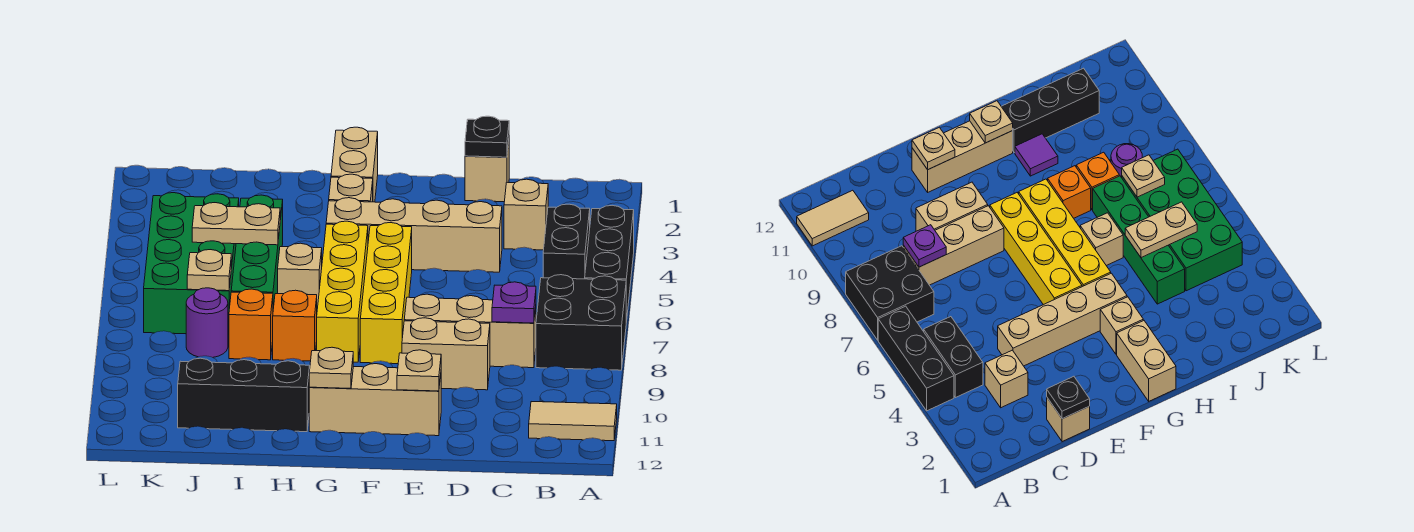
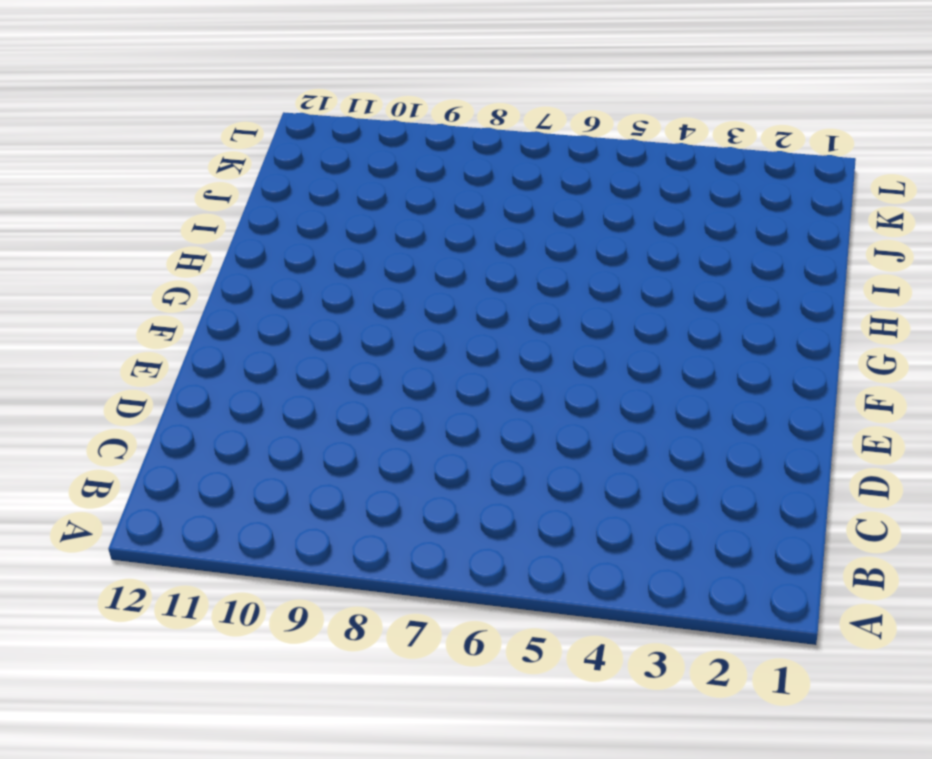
none -> black brick A4:A6 level 1
none -> black brick A7:B8 level 1
none -> tan tile A11:B11 level 1

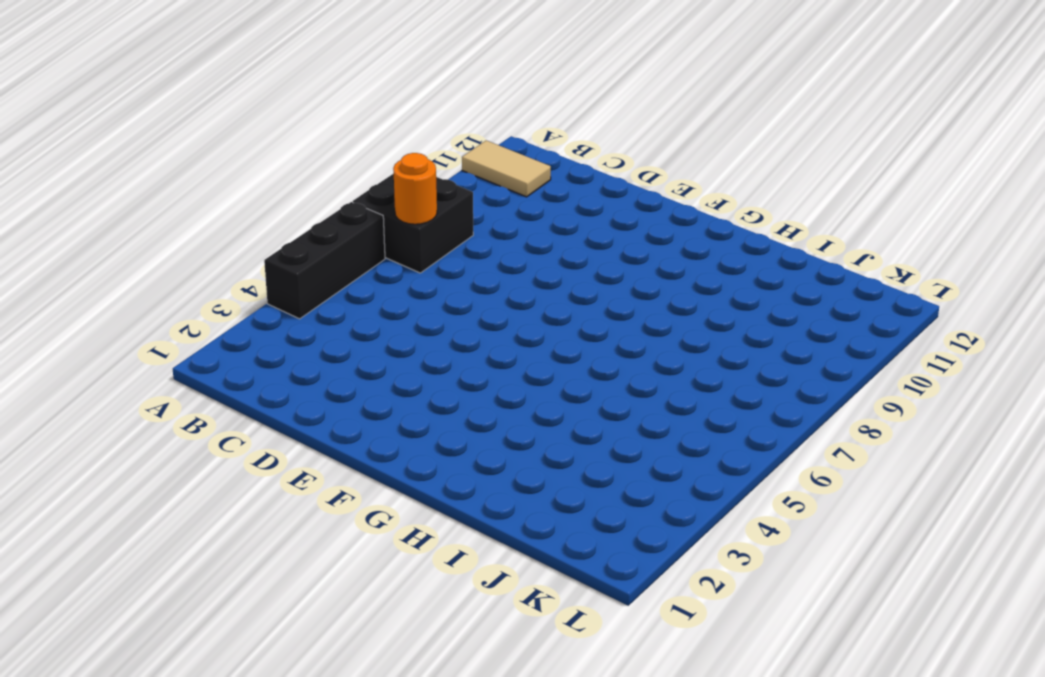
orange round brick B7 level 2 -> none
none -> black brick B4:B5 level 1
none -> tan brick C3 level 1
none -> tan brick C8:E8 level 1

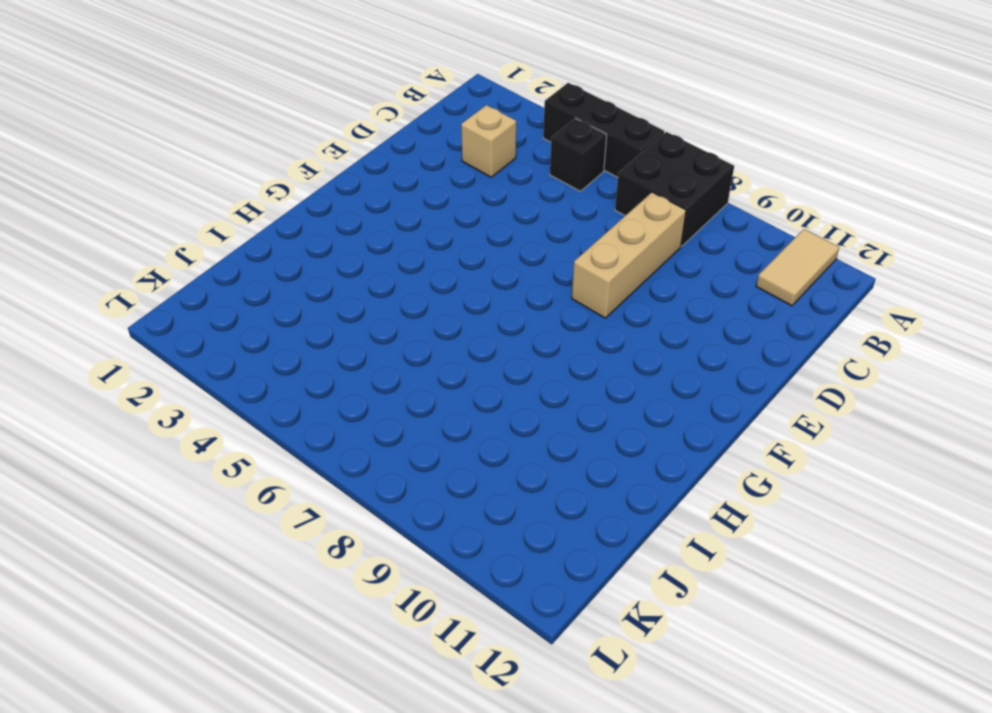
black brick B5 level 1 -> black brick B4:B5 level 1
none -> tan brick D1 level 1
none -> tan brick D4:G4 level 1
none -> tan brick D9:E9 level 1

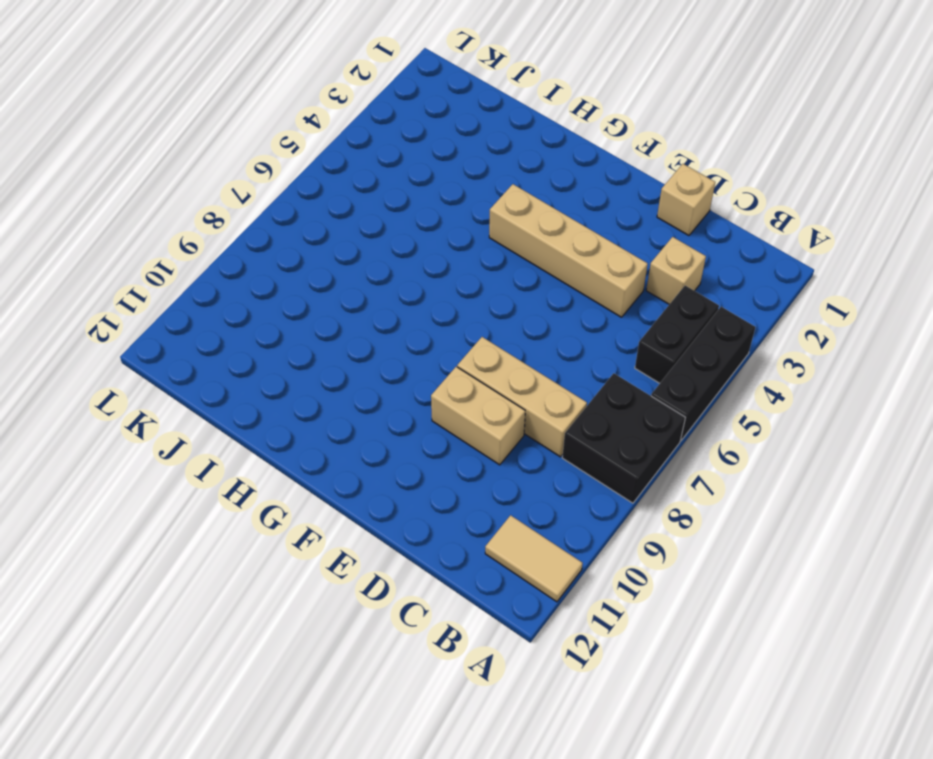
none -> tan brick E11:G11 level 1
none -> yellow brick F5:F8 level 1
none -> tan brick G1:G2 level 1

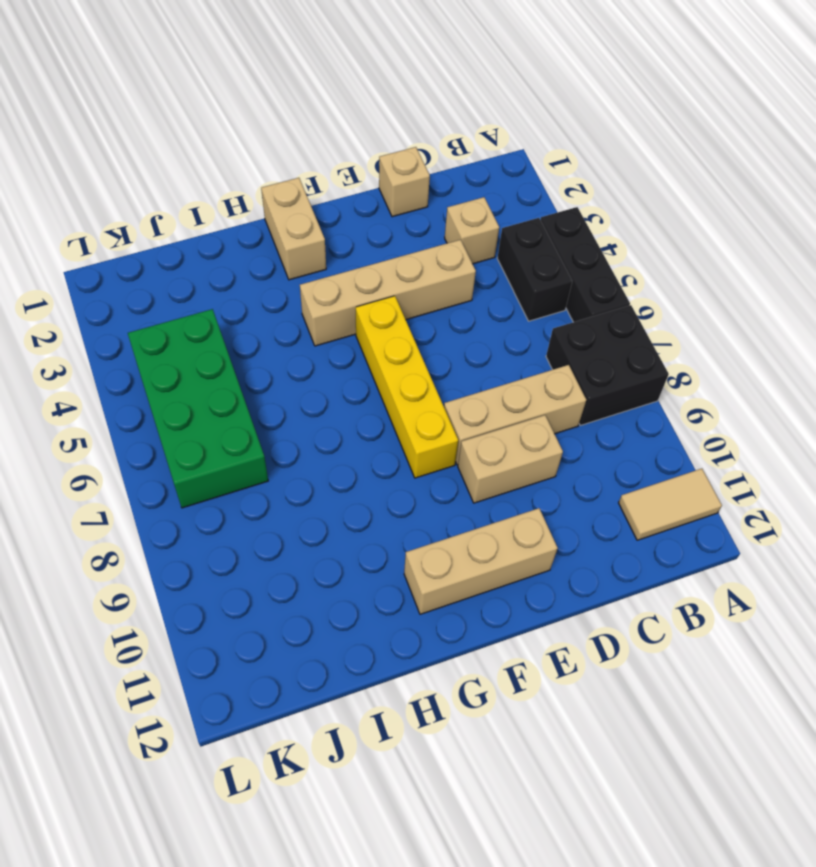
none -> tan brick G3 level 1
none -> yellow brick G5:G8 level 1
none -> tan brick H6 level 1

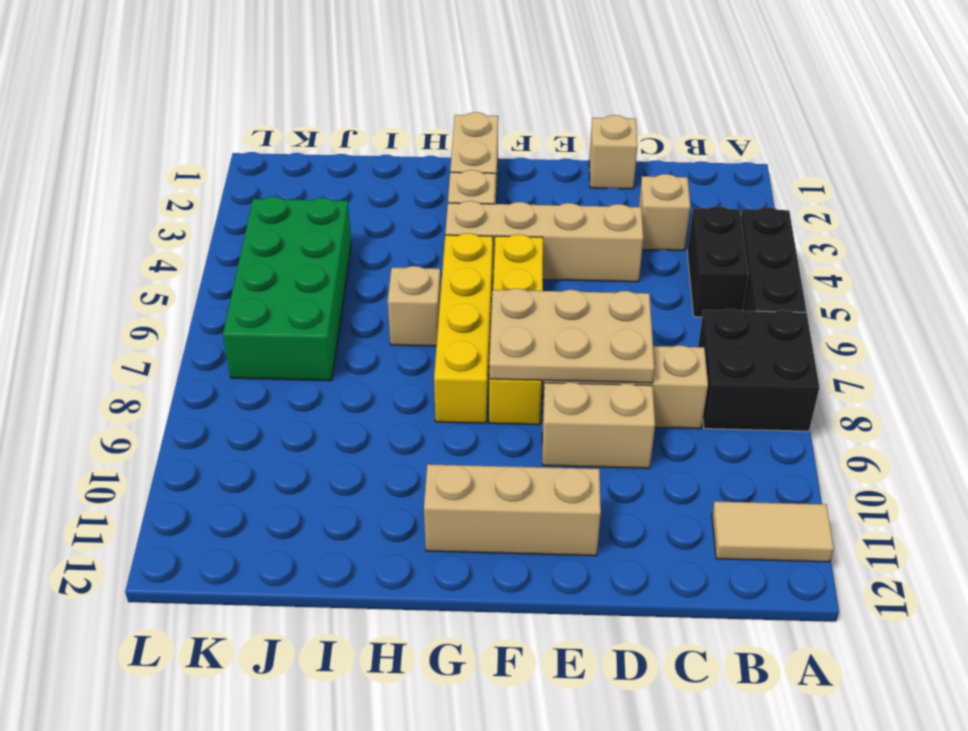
tan plate D7:F8 level 2 -> none
none -> orange brick H8 level 1
none -> purple tile H10 level 1
none -> black brick H11:J11 level 1

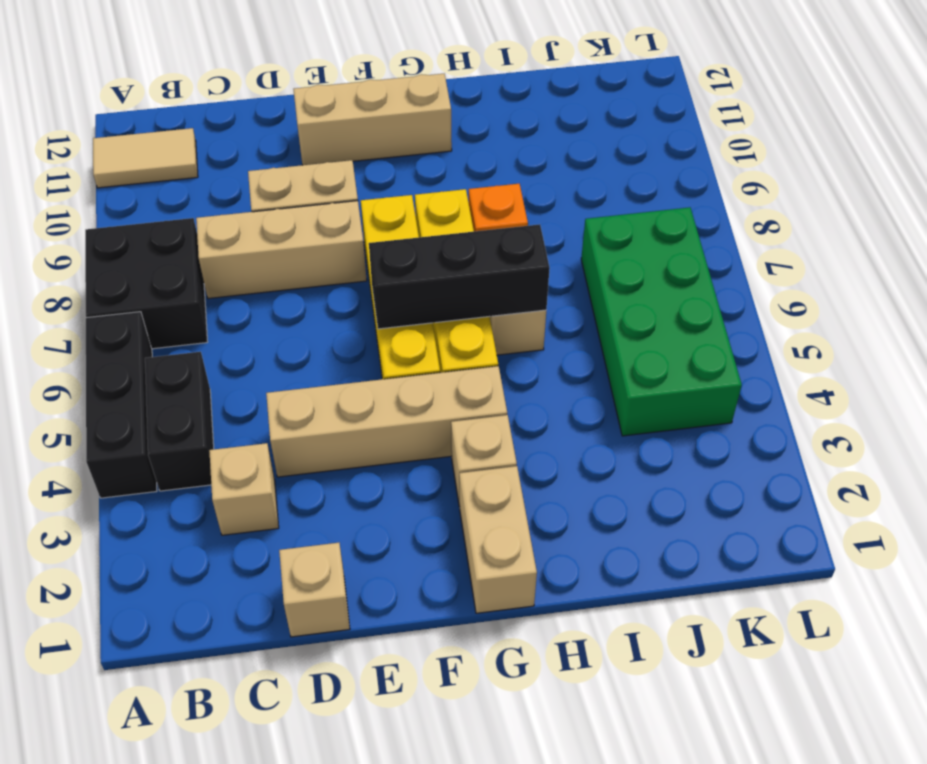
black brick F6:H6 level 2 -> black brick H11:J11 level 1
none -> purple tile H10 level 1
none -> green brick I4:I7 level 1
none -> orange brick I8 level 1

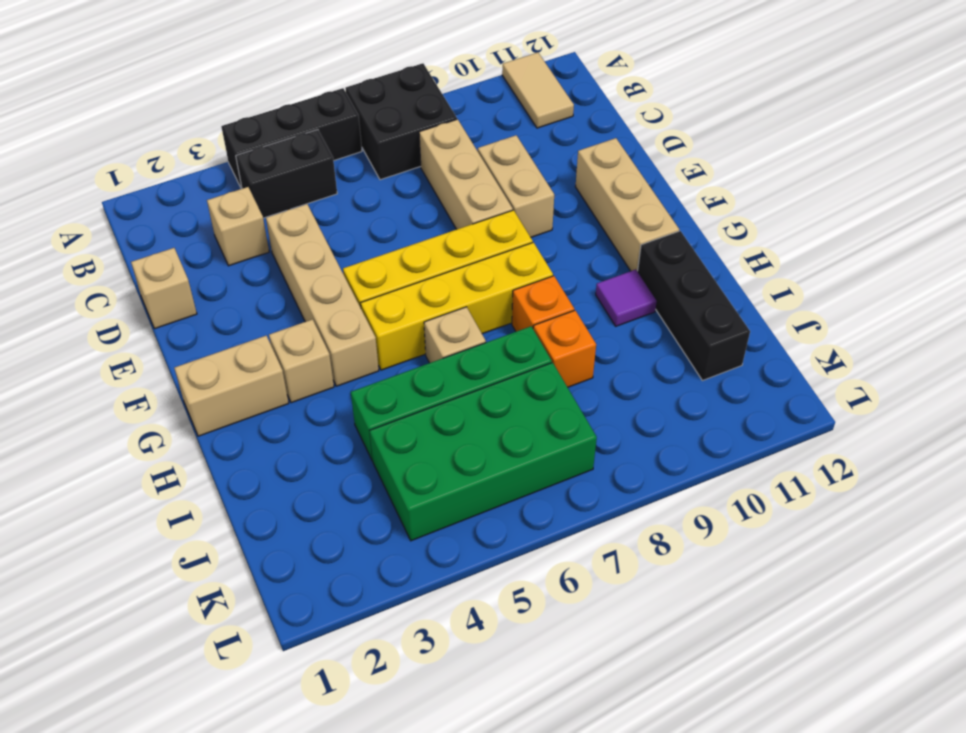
none -> purple round brick J8 level 1
none -> purple plate C8 level 2
none -> black plate D1 level 2

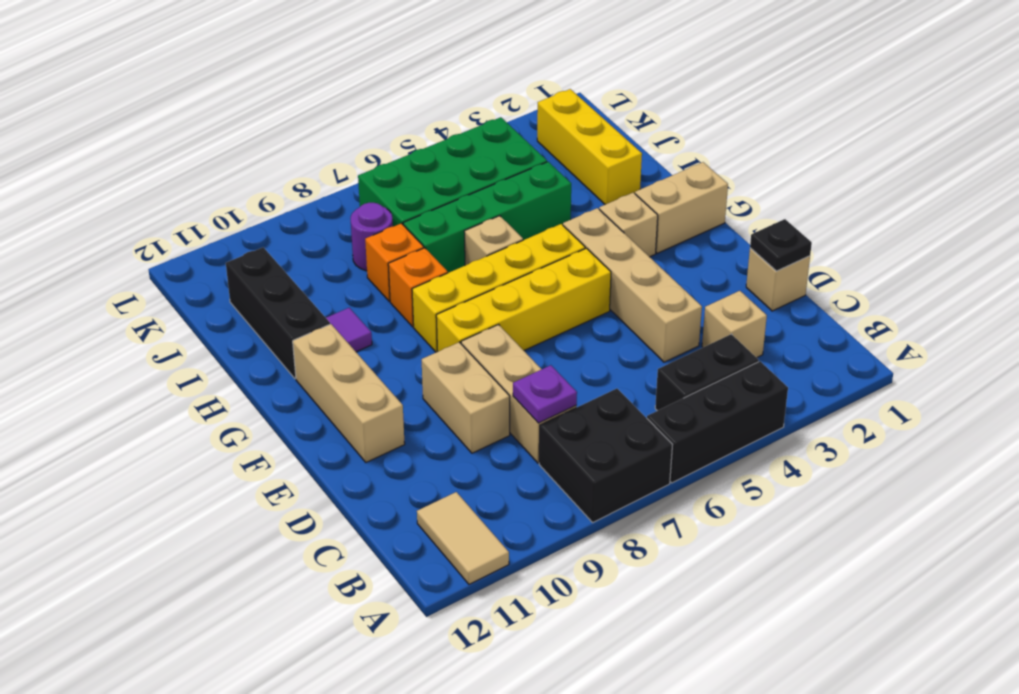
yellow brick I2:K2 level 1 -> none
none -> tan plate E11 level 2
none -> tan plate G11 level 2
none -> tan plate I5:J5 level 2

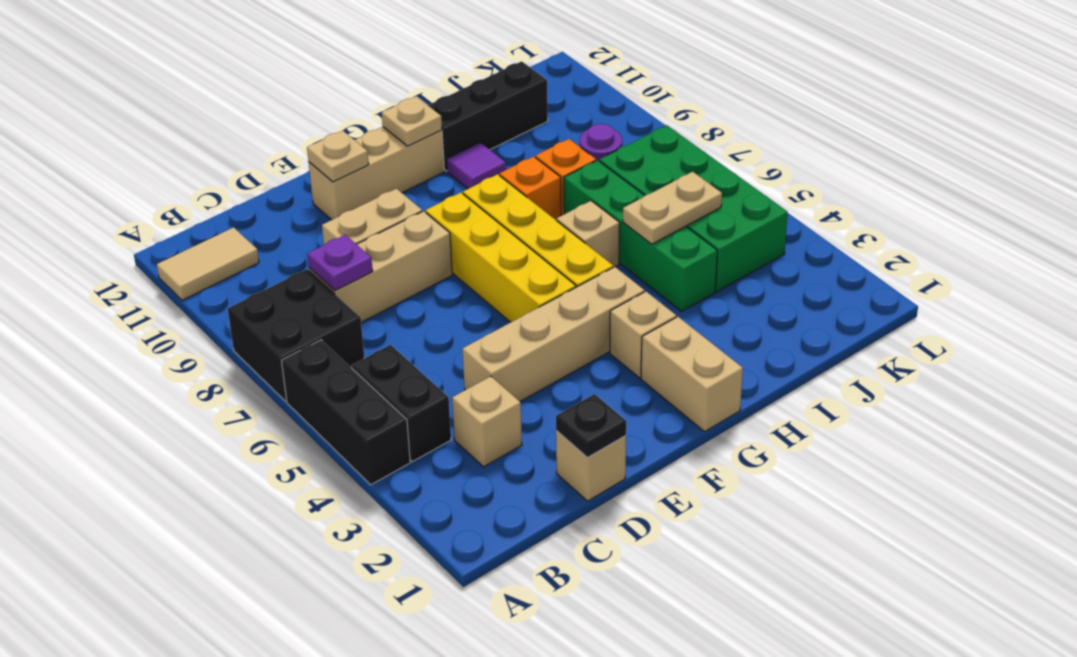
none -> tan plate J7 level 2

